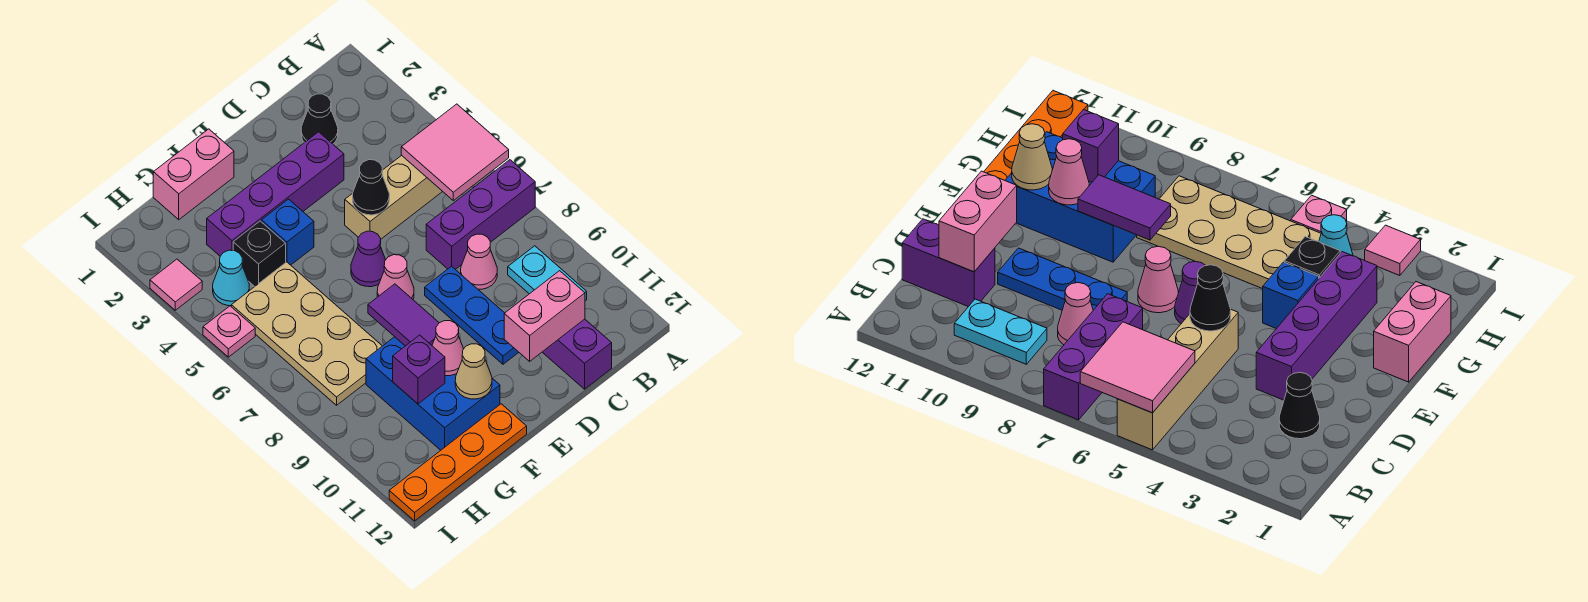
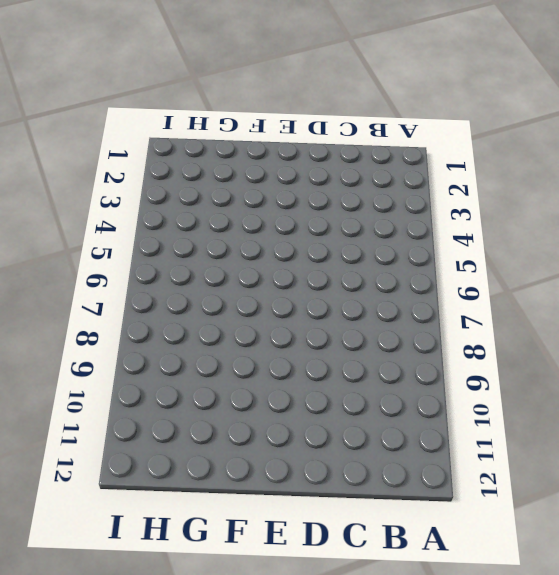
none -> tan brick A5:D5 level 1
none -> purple brick A7:C7 level 1
none -> cyan plate B9:B10 level 1

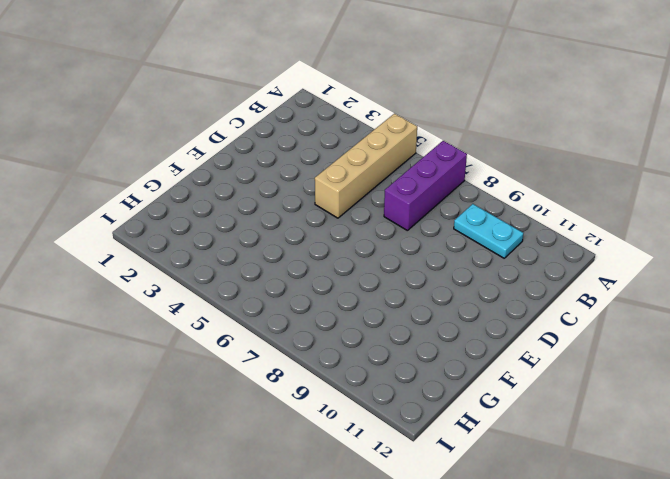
none -> black cone C2 level 1
none -> pink cone C8 level 1
none -> purple brick C11:C12 level 1

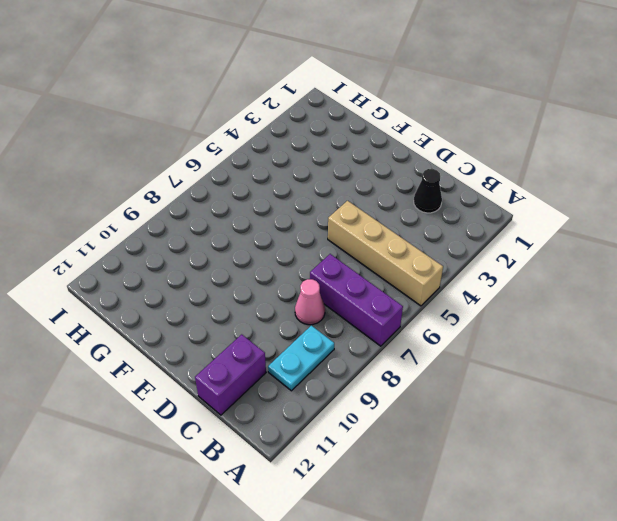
none -> purple brick D3:G3 level 1
none -> blue plate D8:D10 level 1
none -> purple cone E6 level 1

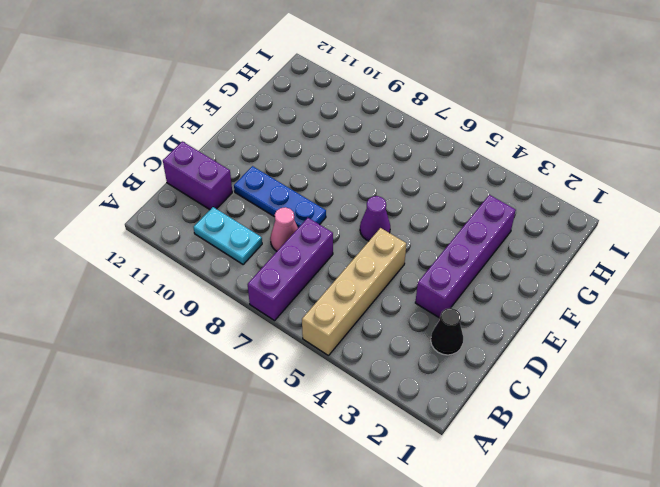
none -> pink cone E7 level 1
none -> pink brick F1:G1 level 1
none -> blue brick F4 level 1

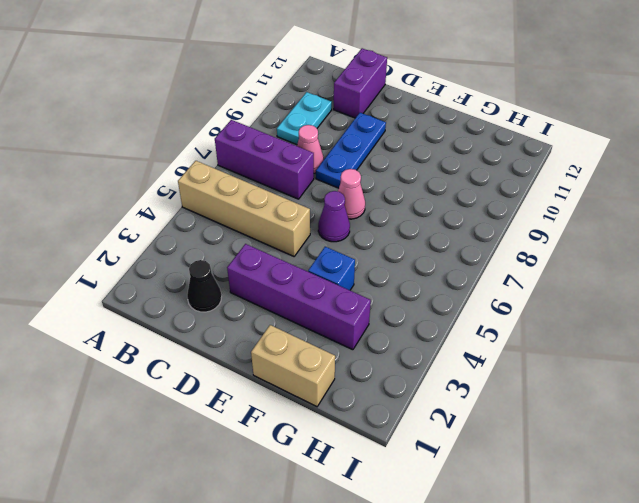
tan brick F1:G1 level 1 -> pink brick F1:G1 level 1
none -> blue brick F9:G11 level 1
none -> orange plate F12:I12 level 1
none -> black brick G4 level 1

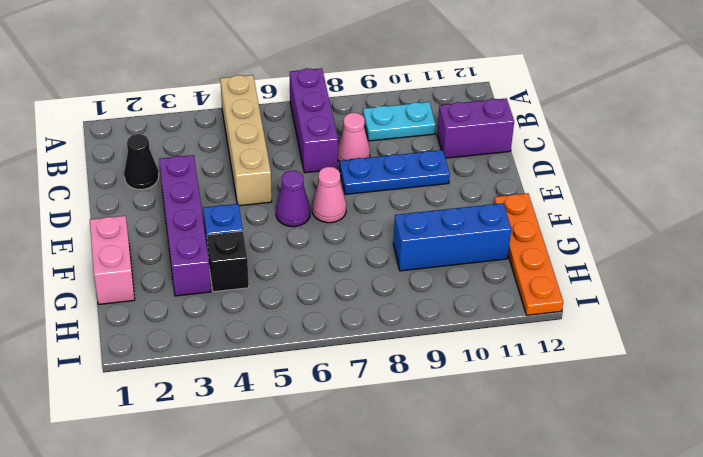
blue brick G9:G11 level 1 -> blue brick F9:G11 level 1
none -> tan plate G5:H8 level 1
none -> cyan cone H4 level 1
none -> pink tile I3 level 1

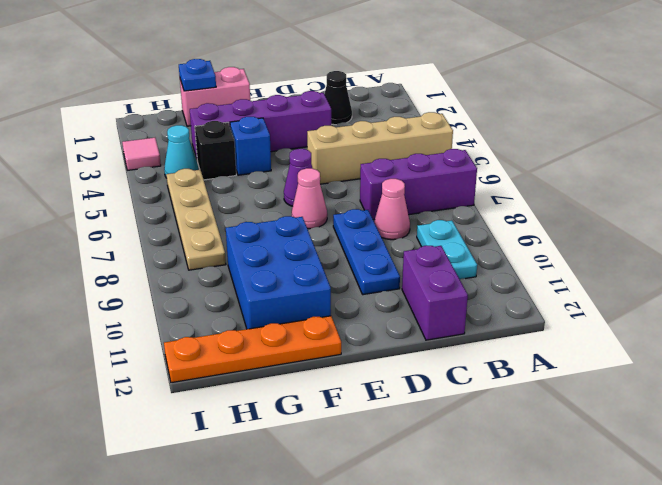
blue plate G1 level 2 -> none
tan plate H5:H8 level 1 -> tan plate G5:H8 level 1
none -> pink plate I5 level 1
none -> pink tile A5:B6 level 2
none -> pink brick C11:D11 level 2

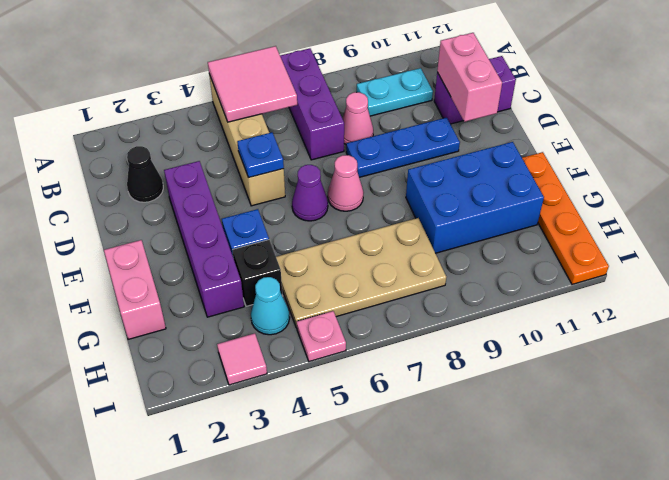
blue plate D5 level 2 -> black cone D5 level 2
none -> purple tile F8:F9 level 2
none -> pink cone F10 level 2
none -> tan cone F11 level 2

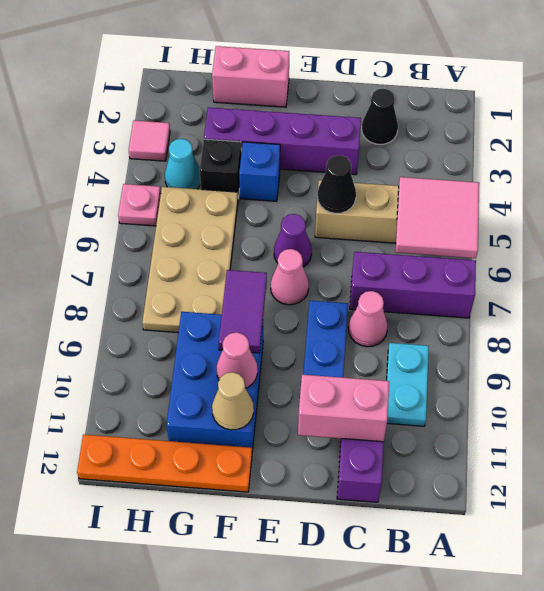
none -> purple brick G10 level 2

